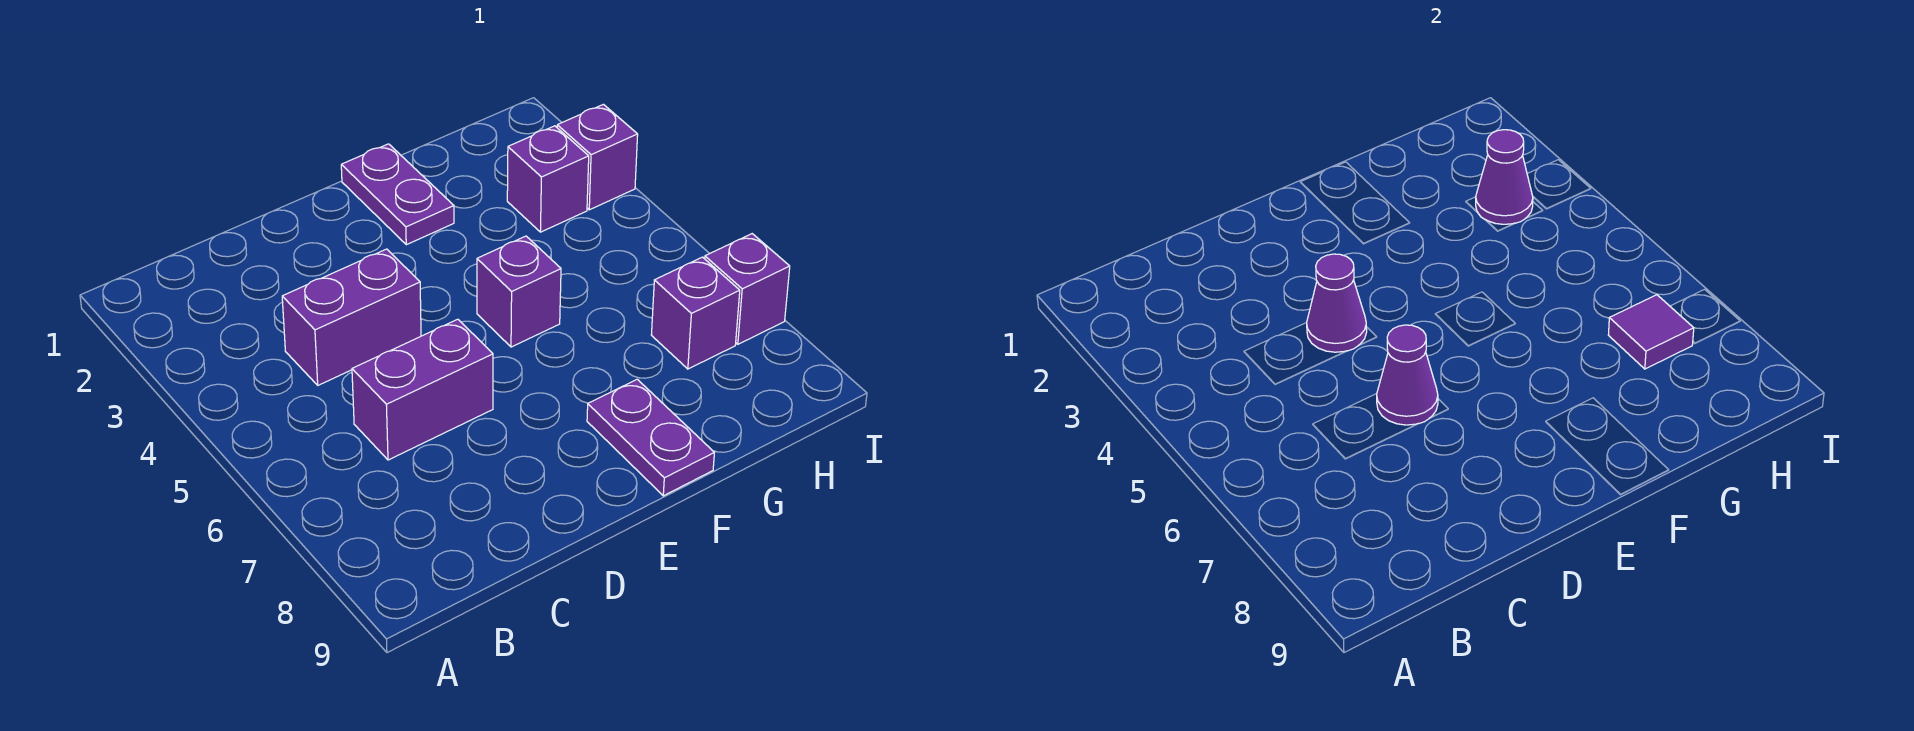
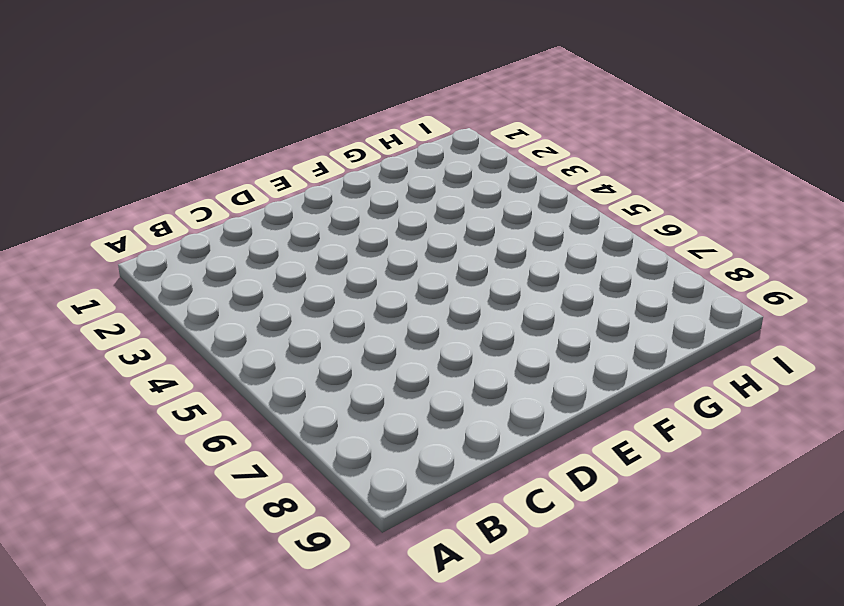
none -> purple brick C4:D4 level 1
none -> purple brick C6:D6 level 1
none -> purple plate F1:F2 level 1

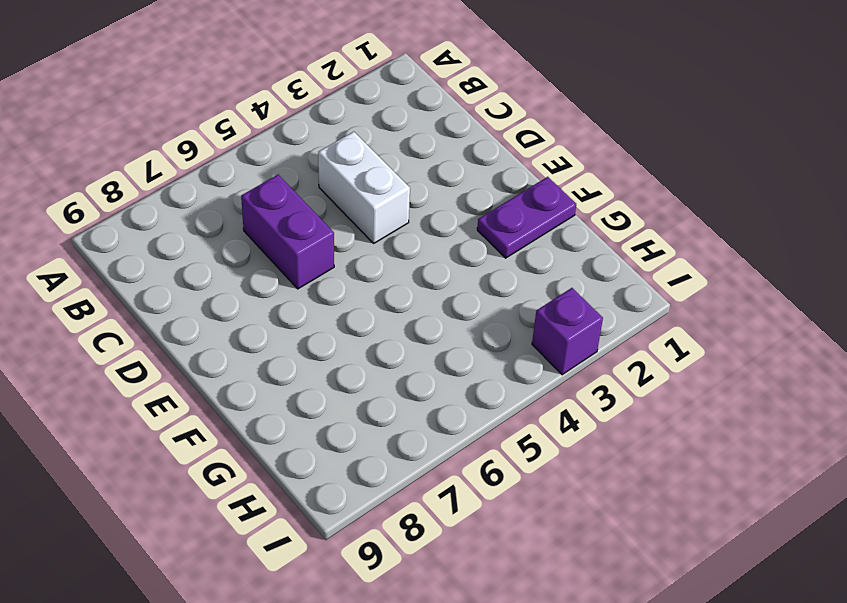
white brick C4:D4 level 1 -> purple brick C4:D4 level 1
none -> purple brick F5 level 1
none -> purple plate F8:F9 level 1
none -> purple brick H3 level 1

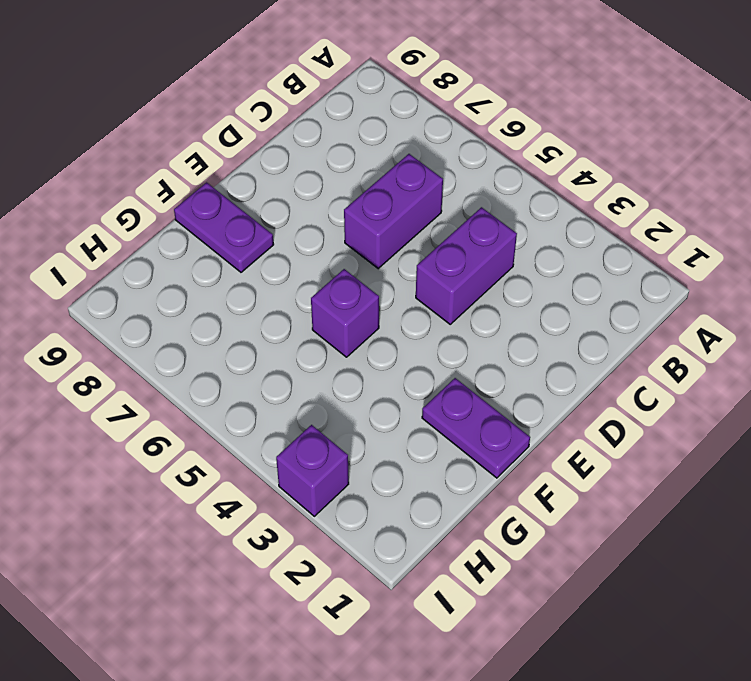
none -> purple brick H3 level 1
none -> purple brick H7 level 1
none -> purple brick I7 level 1

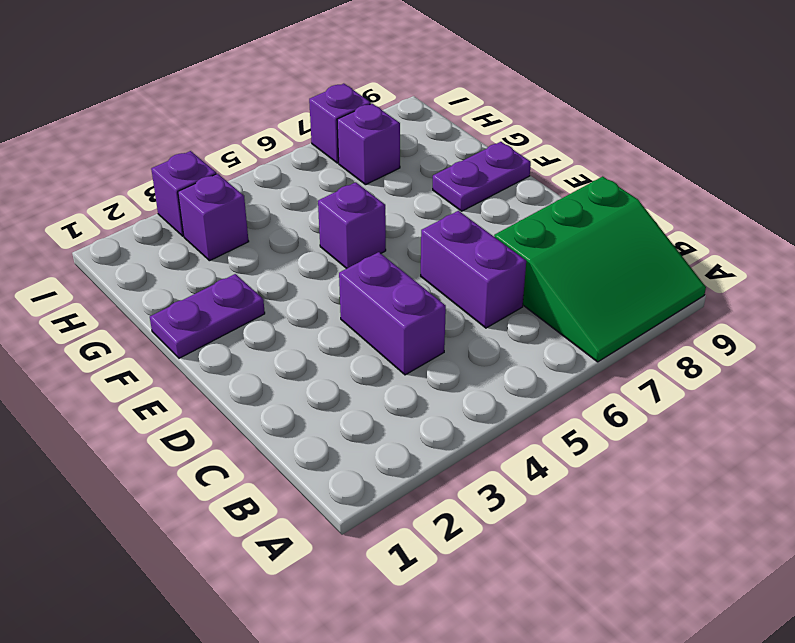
green slope A7:C9 level 1 top C -> none
none -> purple cone D4 level 2
none -> purple cone D6 level 2
none -> purple cone H3 level 2

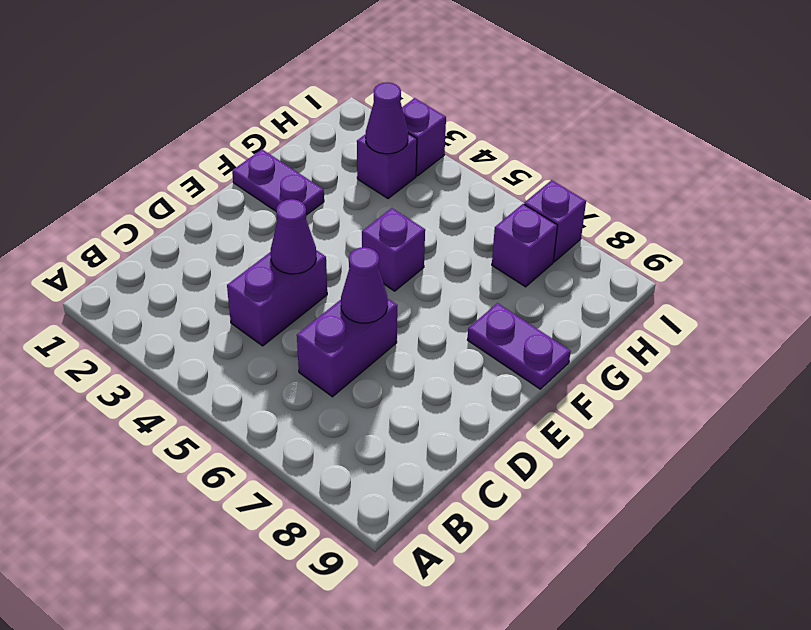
none -> purple tile H7 level 2

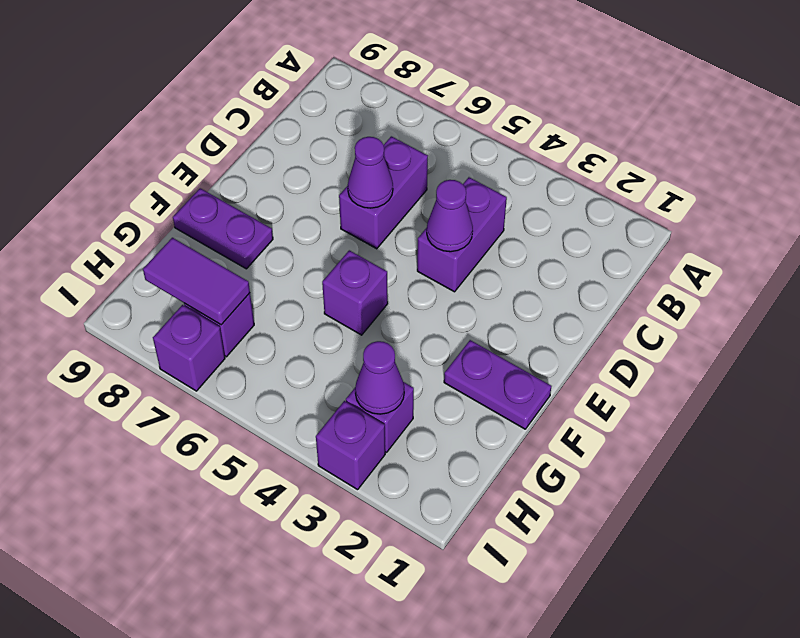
purple tile H7:H8 level 2 -> purple tile H7 level 2

